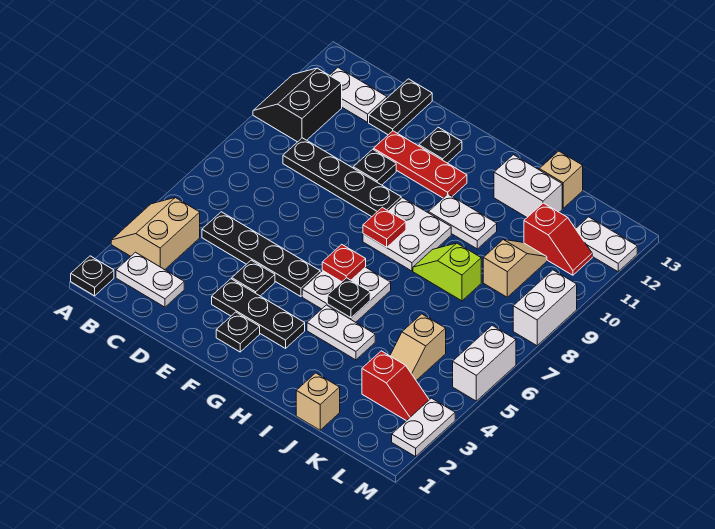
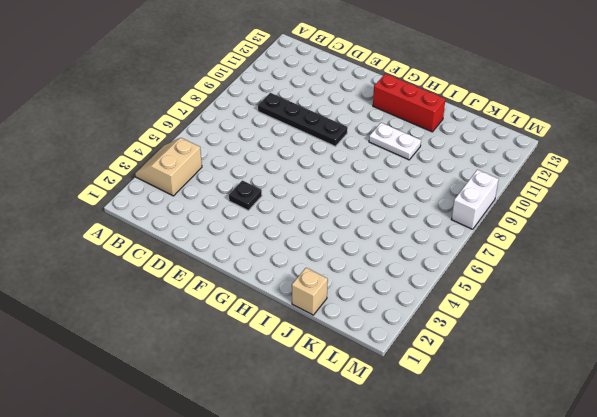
red brick G12:I12 level 1 -> white brick I12:J12 level 1
none -> black plate A1 level 1
none -> black slope A10:B11 level 1 top B
none -> white plate B2:C2 level 1
none -> white plate B12:C12 level 1

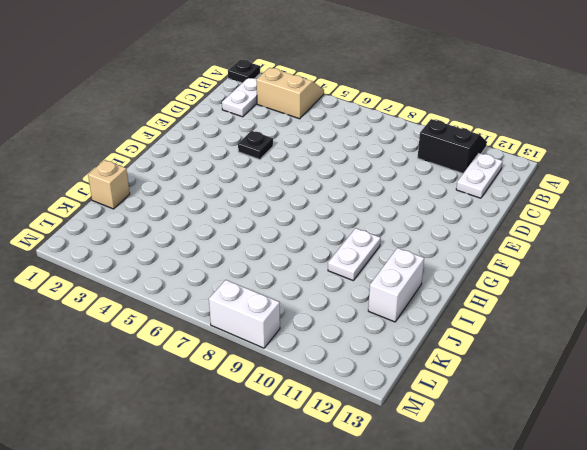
none -> black plate C5:F5 level 1
none -> black plate C9:F9 level 1
none -> black plate D12:D13 level 1
none -> black plate E3:G3 level 1

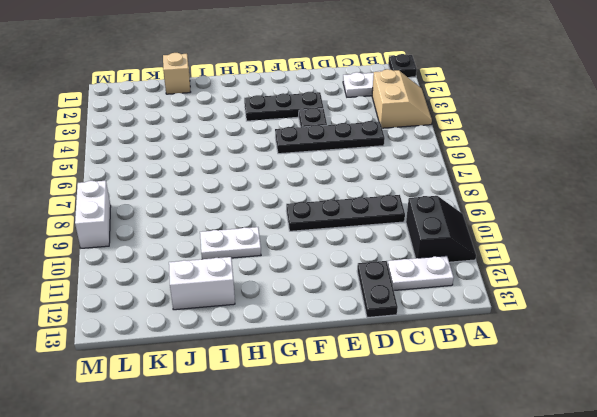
none -> black plate E10 level 1
none -> red plate E11:G11 level 1
none -> black plate F2 level 1
none -> black plate F12 level 1

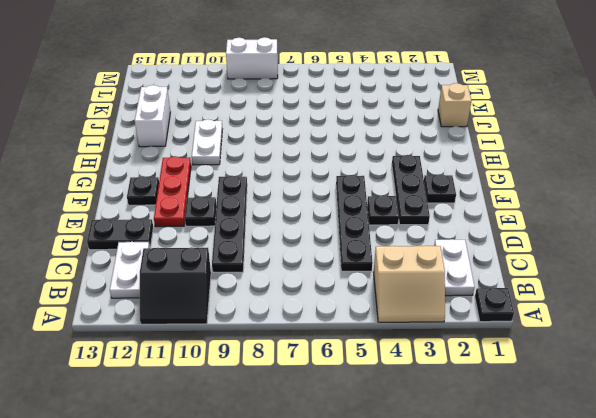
none -> white plate G5:H6 level 1
none -> white plate G8:H9 level 1
none -> white plate H4:I4 level 1
none -> lime slope I8:J8 level 1 top J

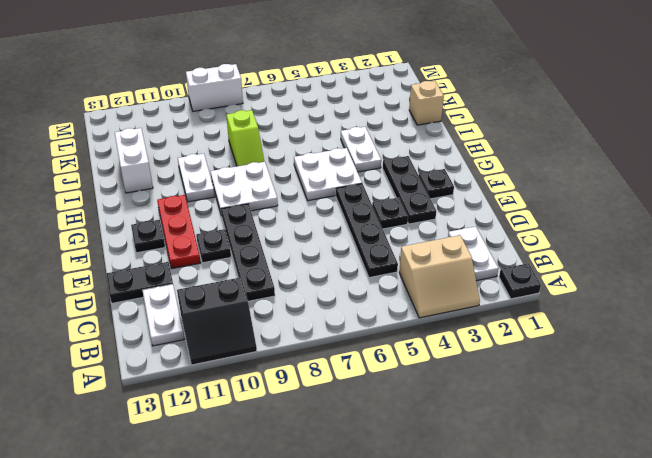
none -> tan brick J13 level 1
none -> red slope K3:L3 level 1 top K
none -> tan slope K4:K5 level 1 top 5
none -> tan slope K9:K10 level 1 top 9

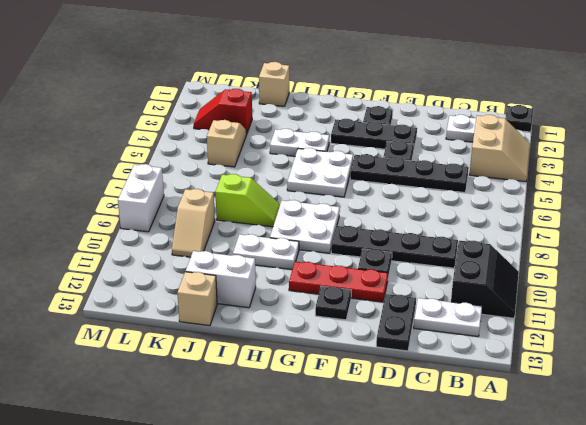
none -> red slope K11:L11 level 1 top K
none -> white plate L12:M12 level 1
none -> white plate M2:M3 level 1
none -> white brick M5:M6 level 1

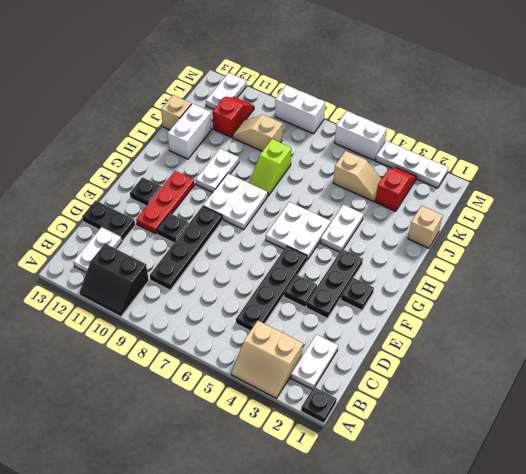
white plate M2:M4 level 1 -> white plate M2:M3 level 1
none -> red plate G6 level 2
none -> red plate G8 level 2
none -> black plate H5 level 2

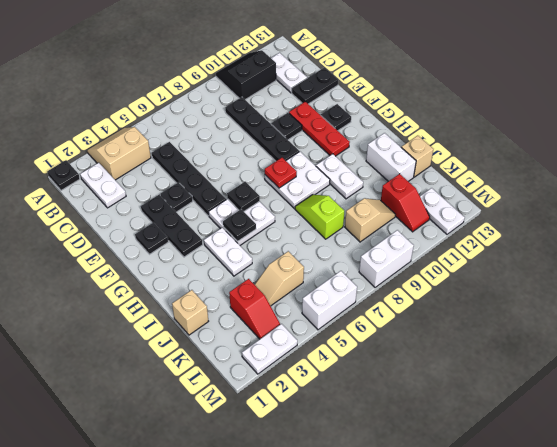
black plate G6 level 2 -> red plate G6 level 2

